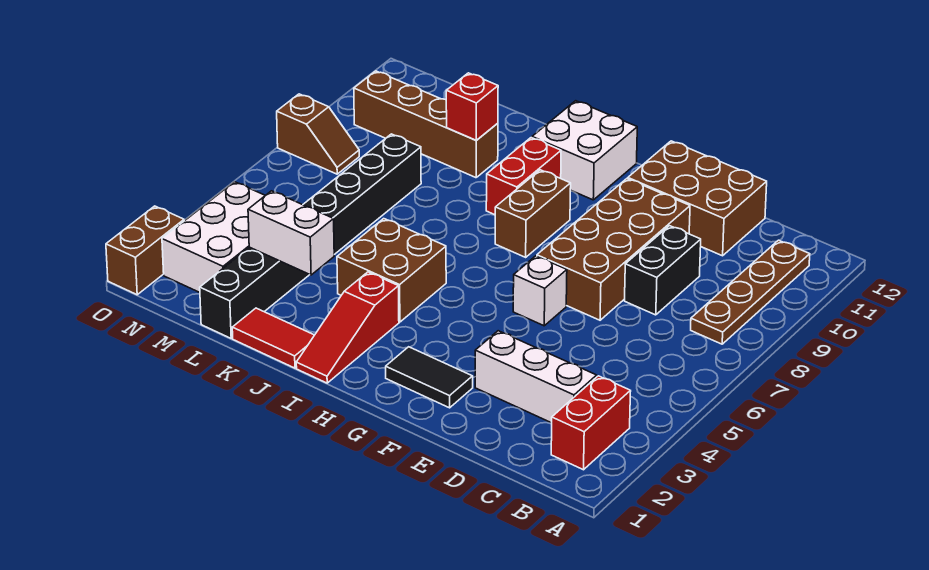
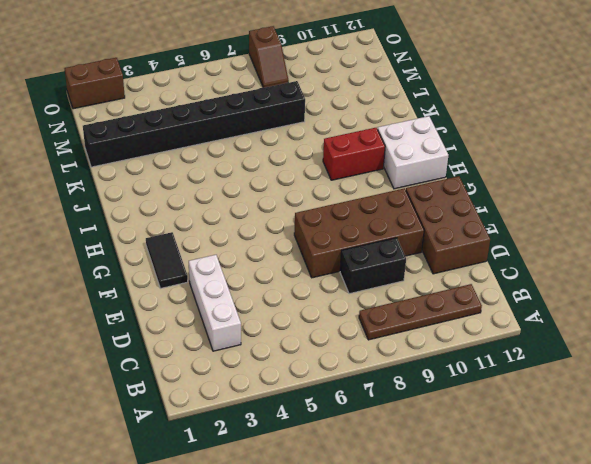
none -> red brick B2:B3 level 1
none -> white brick F6 level 1
none -> brown brick H8:H9 level 1

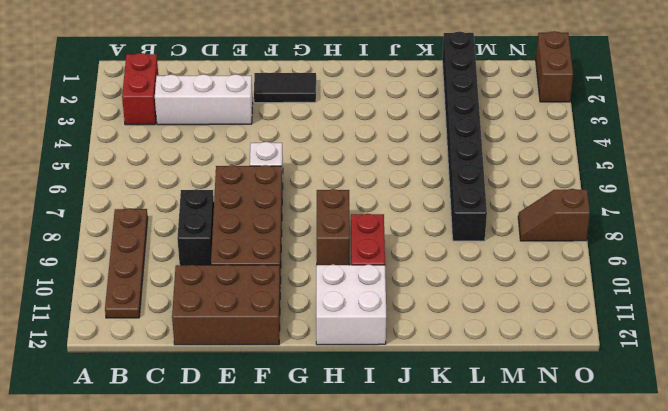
none -> red slope I1:I3 level 1 top 3
none -> brown brick I4:J5 level 1
none -> red tile J1:K1 level 1

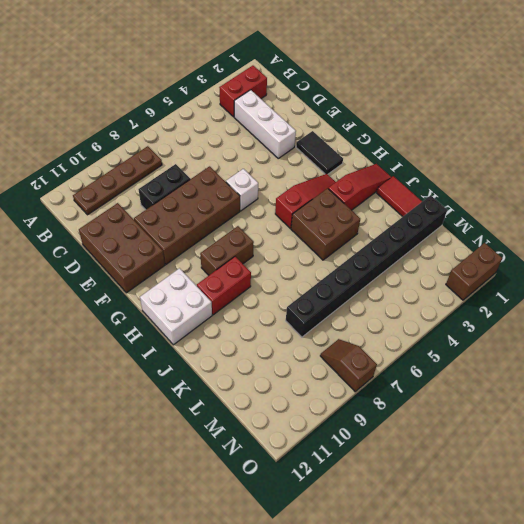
red slope H3:H5 level 1 top 5 -> none
none -> brown brick K10:N10 level 1
none -> white brick M2:N4 level 1
none -> white brick K3:L3 level 2

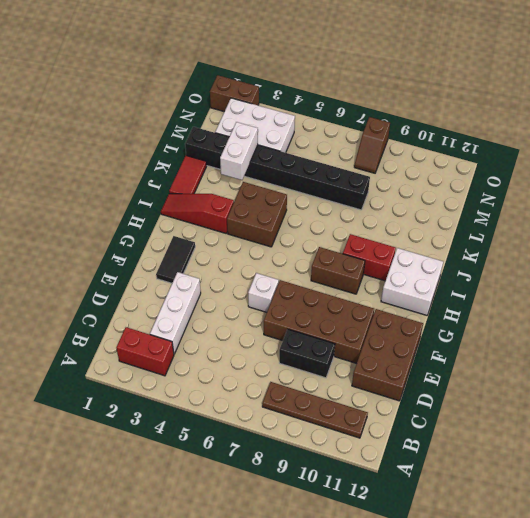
none -> brown brick K10:N10 level 1
none -> red brick K10 level 2

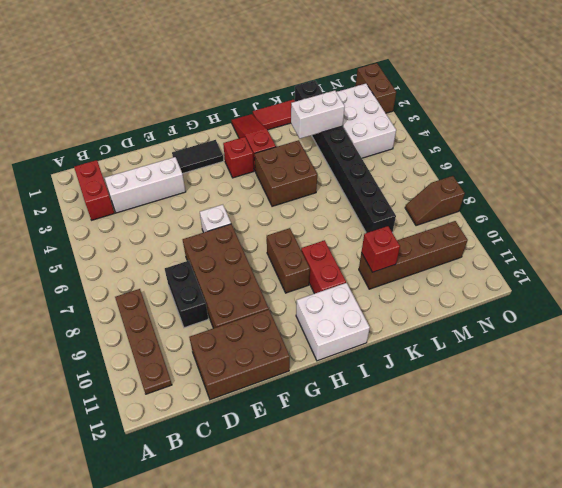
red brick H3 level 1 -> none

